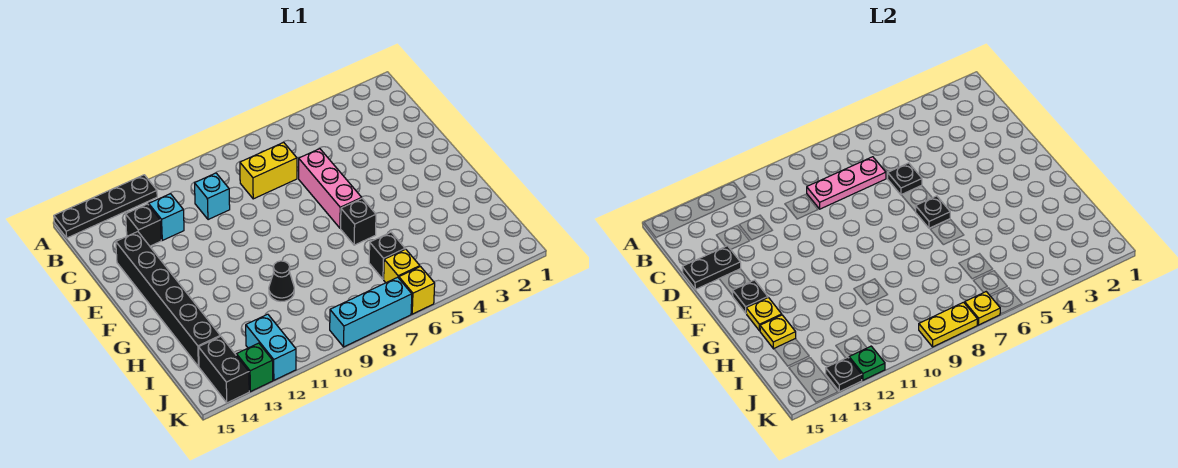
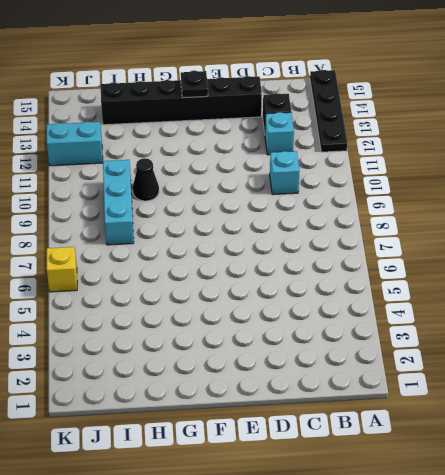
cyan brick I8:I10 level 1 -> cyan brick K7:K9 level 1
none -> yellow brick C7:C8 level 1
none -> pink brick D6:F6 level 1
none -> black brick G6 level 1

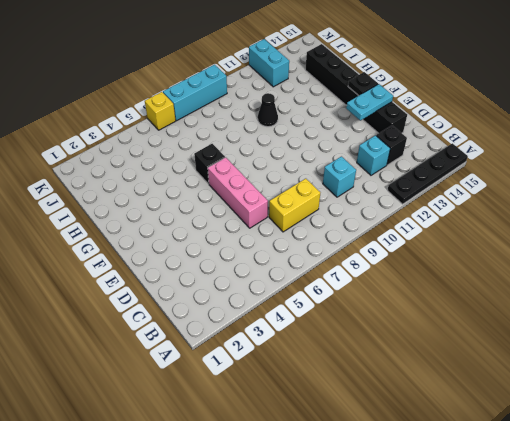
cyan plate E13:E14 level 2 -> none
none -> black brick I6 level 1
none -> yellow brick J6 level 1
none -> black brick J14:K14 level 1

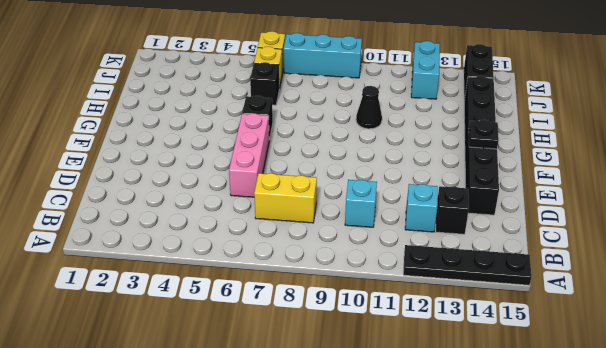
none -> green brick K13 level 1
none -> pink plate C7:C9 level 2
none -> black plate D6 level 2

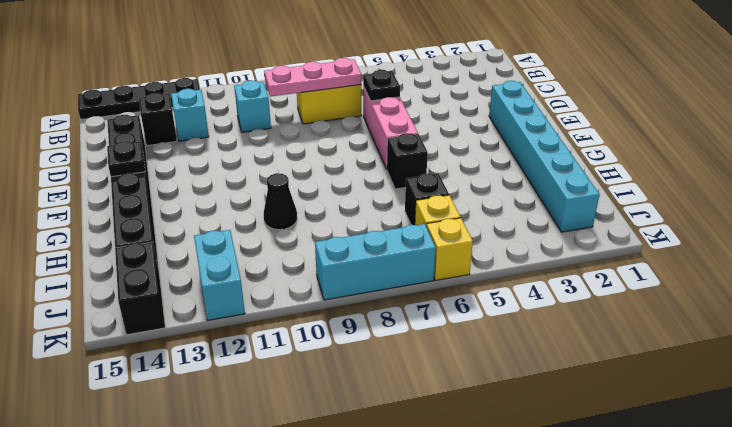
cyan brick E2:J2 level 1 -> none
none -> green brick K13 level 1
none -> black plate D14:D15 level 2
none -> black plate F6 level 2

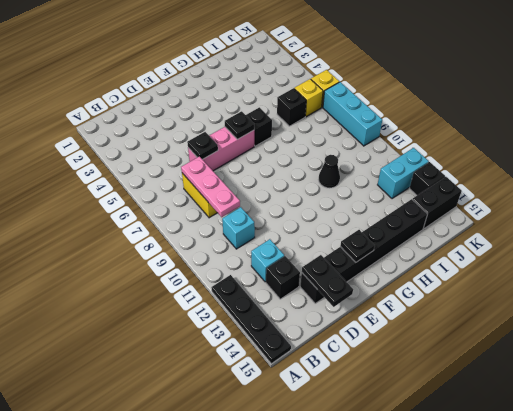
black brick K13 level 1 -> green brick K13 level 1
none -> yellow plate G14 level 2
none -> yellow plate H14 level 2
none -> yellow plate K7 level 2

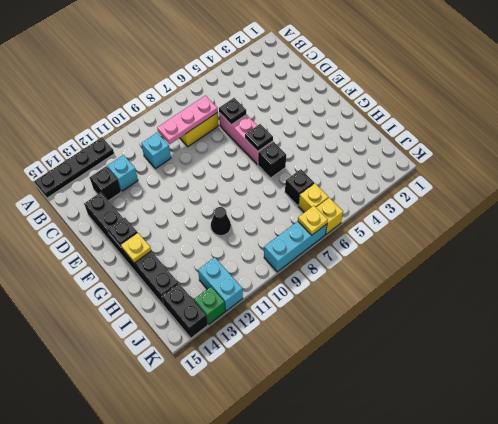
none -> black plate D14:D15 level 2
none -> yellow plate H14 level 2
none -> yellow plate K8:K9 level 2

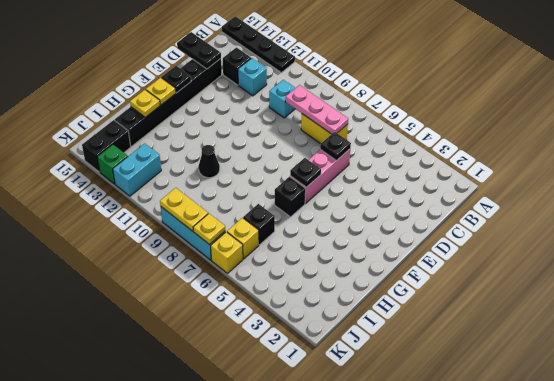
none -> green plate K12 level 2
none -> black plate K13 level 2

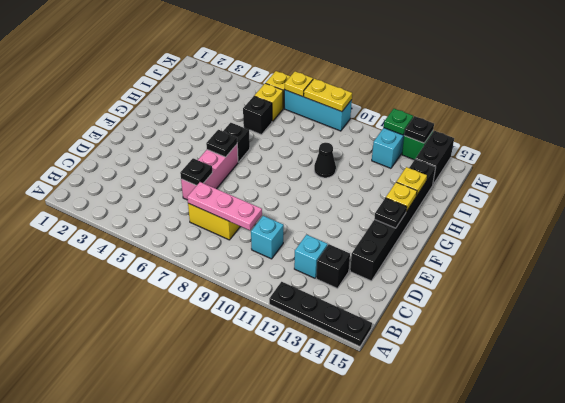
none -> black plate D14:D15 level 2

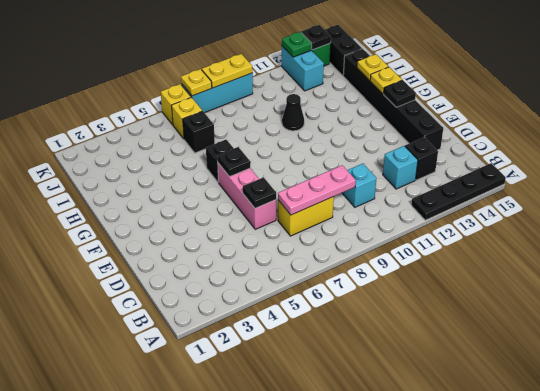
none -> black plate D14:D15 level 2

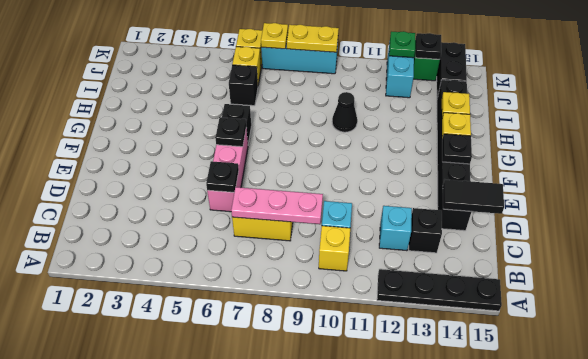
yellow brick B10 level 1 -> none
black tile D14:D15 level 2 -> black plate D14:D15 level 2

